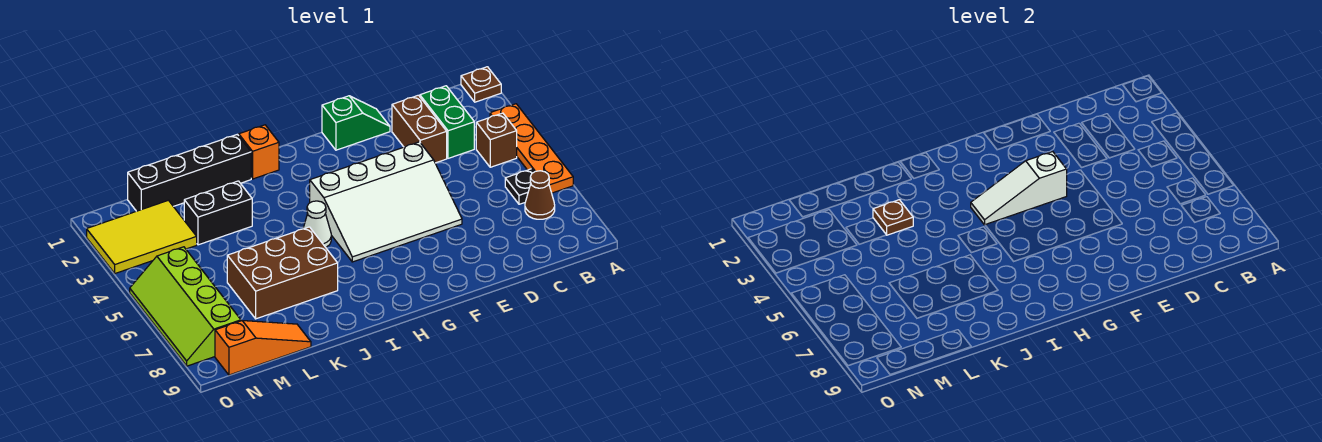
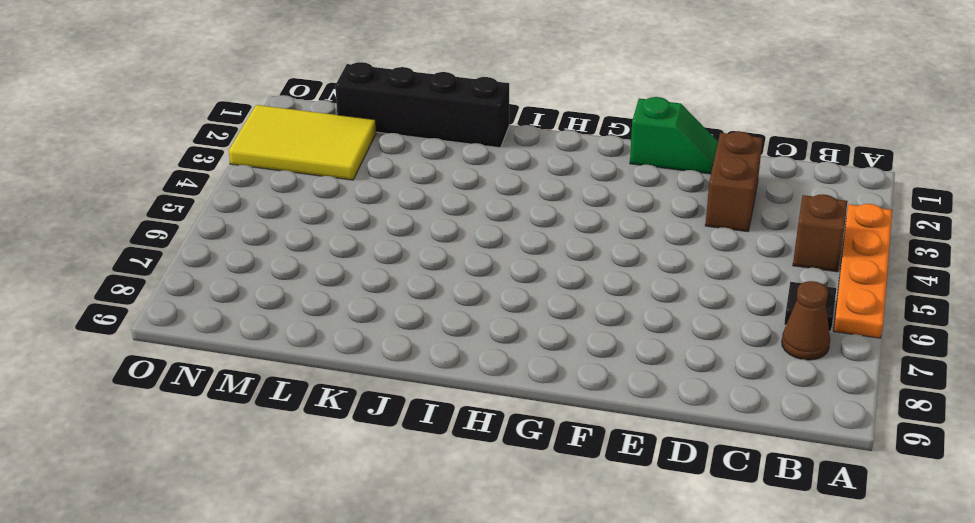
none -> brown plate A1 level 1
none -> green brick C2:C3 level 1
none -> white slope E4:H6 level 1 top 4

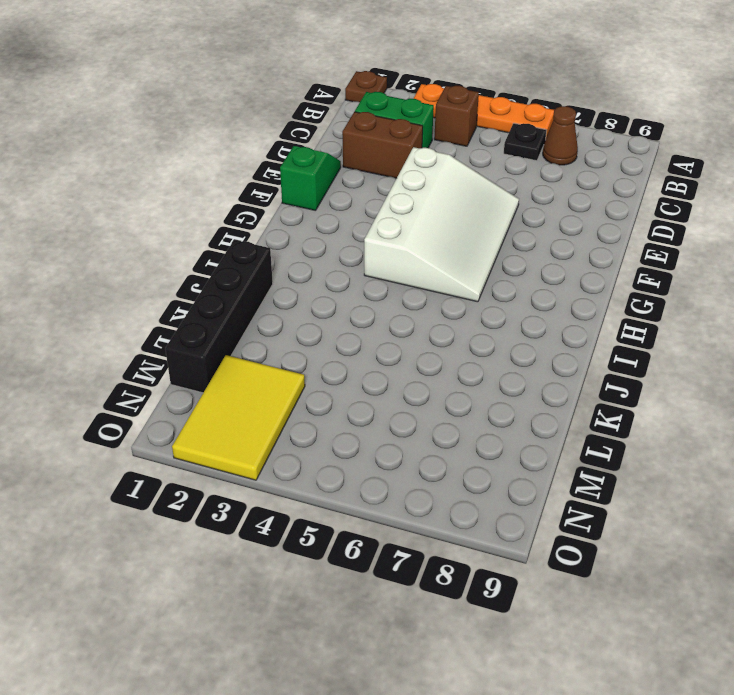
none -> orange brick I1 level 1
none -> white cone I5 level 1
none -> brown brick J6:L7 level 1

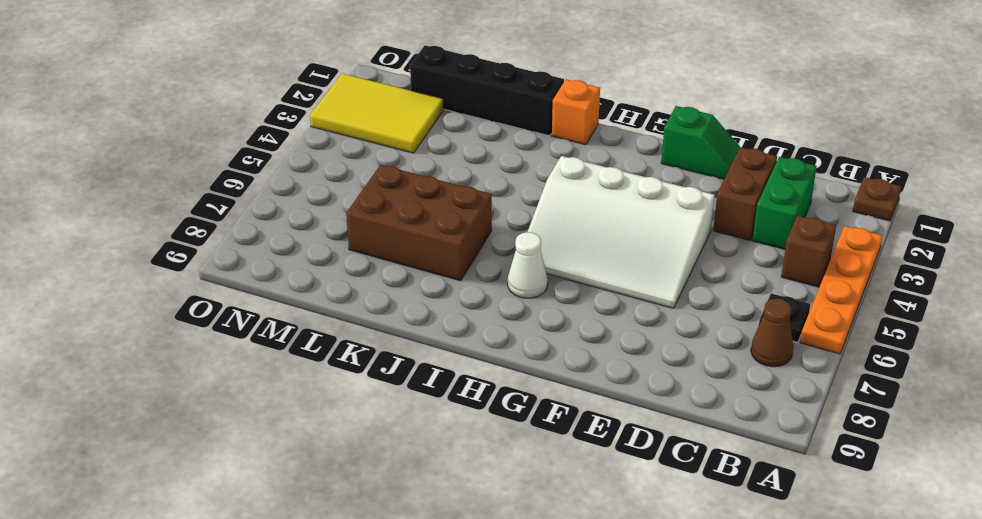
white cone H7 level 1 -> white cone I5 level 1
none -> black brick K3:L3 level 1
none -> orange slope L9:N9 level 1 top N
none -> lime slope N5:O8 level 1 top N

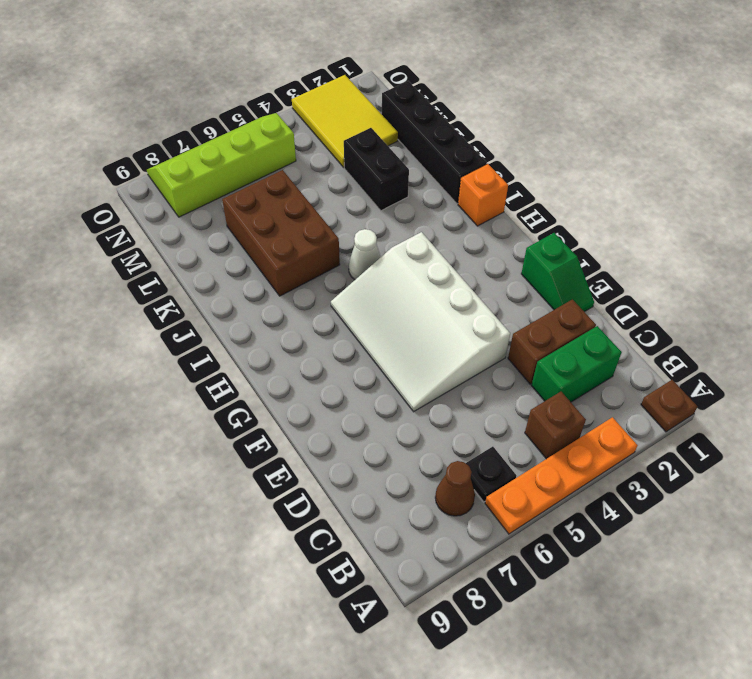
none -> orange slope L9:N9 level 1 top N
none -> white slope F4:H4 level 2 top F
none -> brown plate K3 level 2

